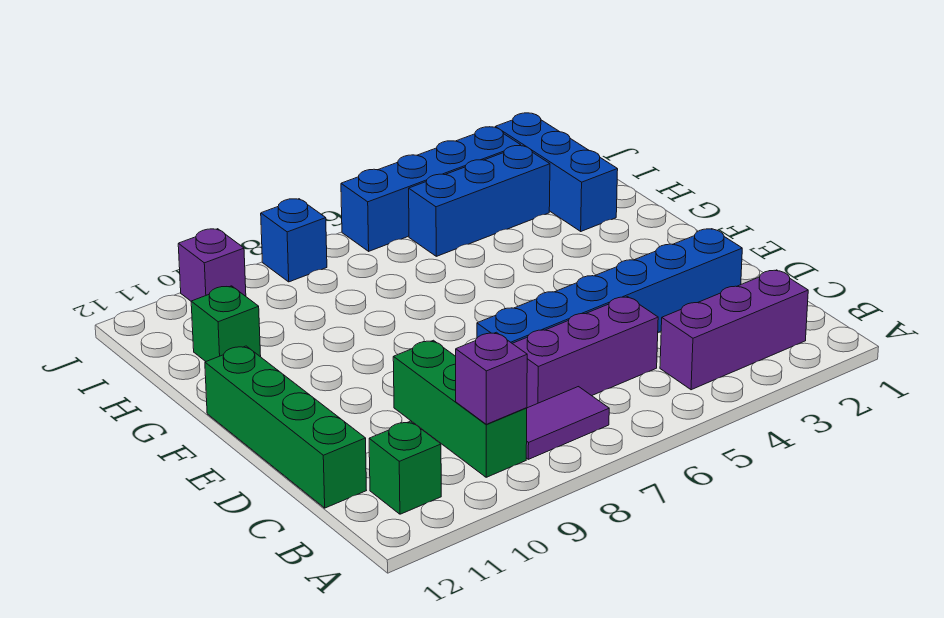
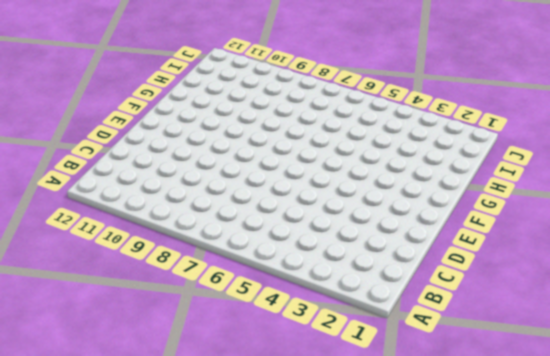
none -> purple brick B2:B4 level 1
none -> purple tile B7:B8 level 1
none -> green brick B9:D9 level 1

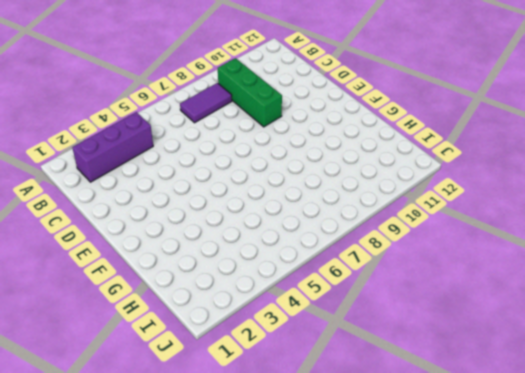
none -> green brick B11 level 1
none -> purple brick C5:C7 level 1
none -> green brick C12:F12 level 1

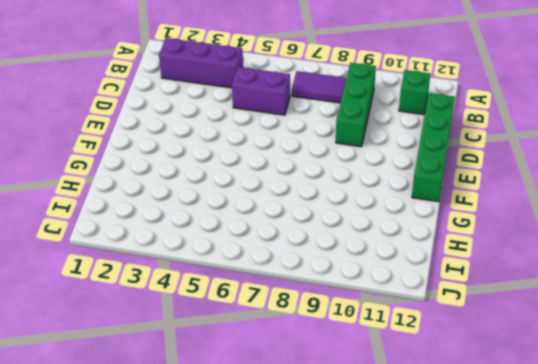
purple brick C5:C6 level 1 -> purple brick C5:C7 level 1
none -> blue brick D2:D7 level 1
none -> blue brick H2:J2 level 1
none -> green brick H11 level 1

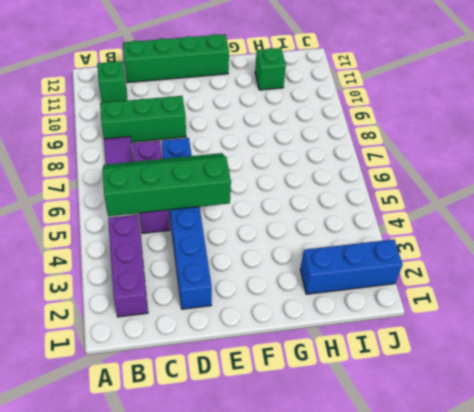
green slope B5:E6 level 2 top 5 -> none
none -> blue brick I3:I5 level 1
none -> blue brick J3:J6 level 1
none -> blue brick J8 level 1

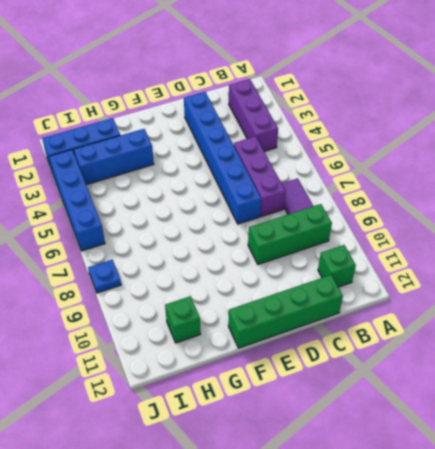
blue brick G3:I3 level 1 -> blue brick I3:I5 level 1
blue plate J8 level 1 -> blue brick J8 level 1
none -> purple brick J10 level 1
none -> purple brick B9 level 2

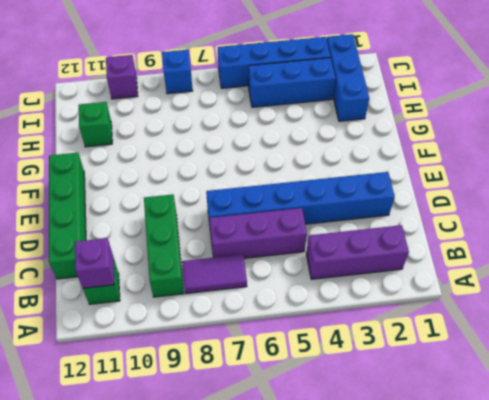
purple brick B11 level 2 -> purple brick B9 level 2

